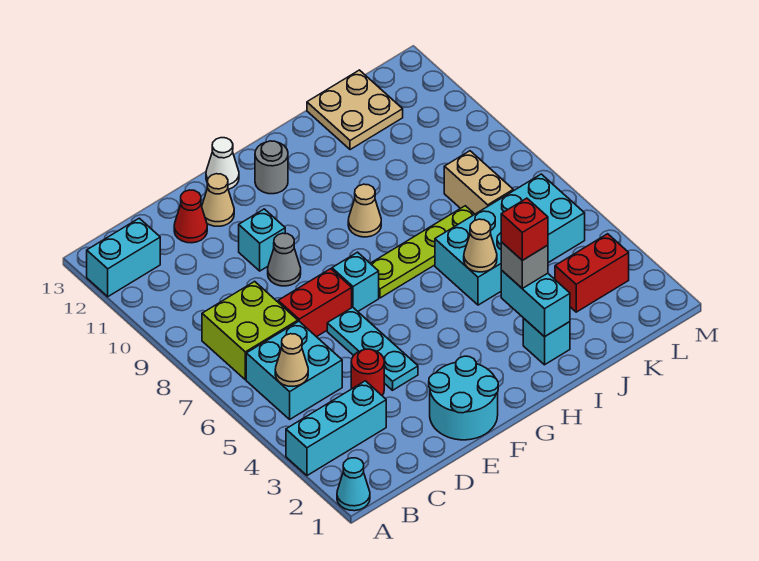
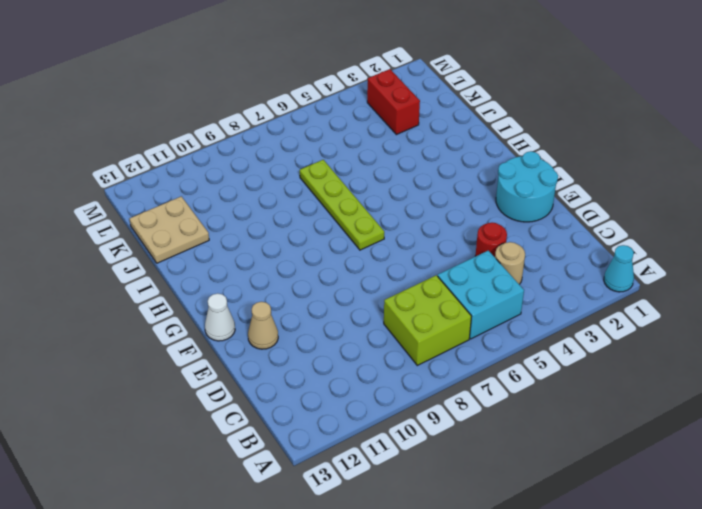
tan round brick C4 level 1 -> none
none -> cyan brick A3:C3 level 1
none -> cyan brick A12:B12 level 1
none -> red brick D7:E7 level 1

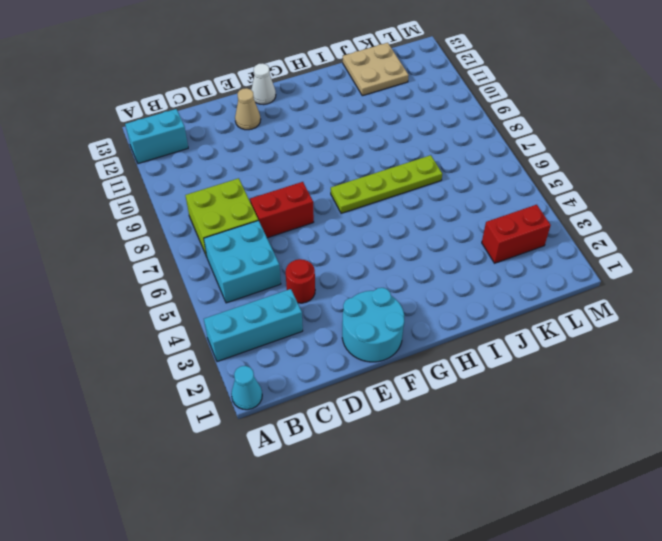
none -> red cone D12 level 1
none -> cyan plate E4:E6 level 1
none -> grey cone E9 level 1

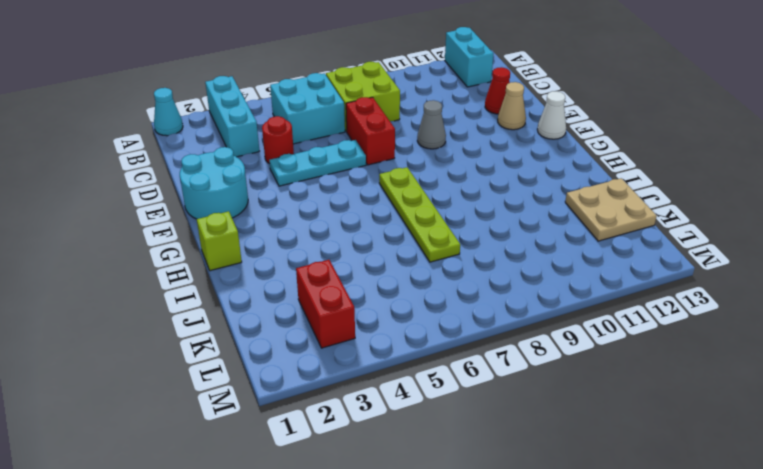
lime brick H1 level 1 -> none
none -> cyan brick E10 level 1
none -> cyan brick F7 level 1
none -> grey round brick G12 level 1

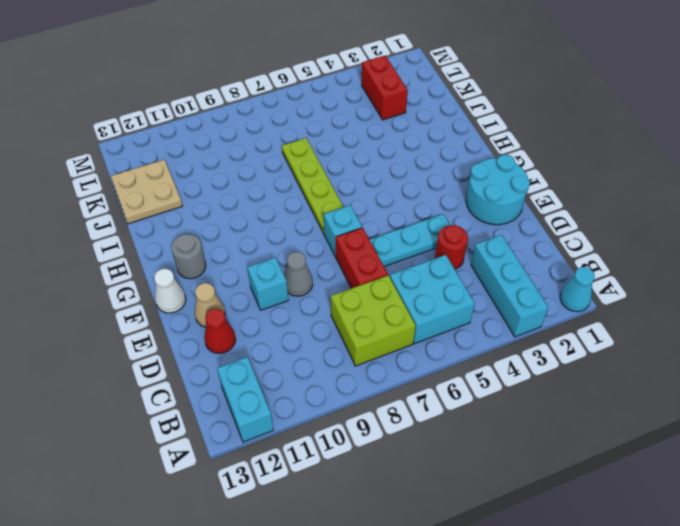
none -> tan cone H9 level 1
none -> cyan brick I2 level 1
none -> cyan brick I5:L6 level 1

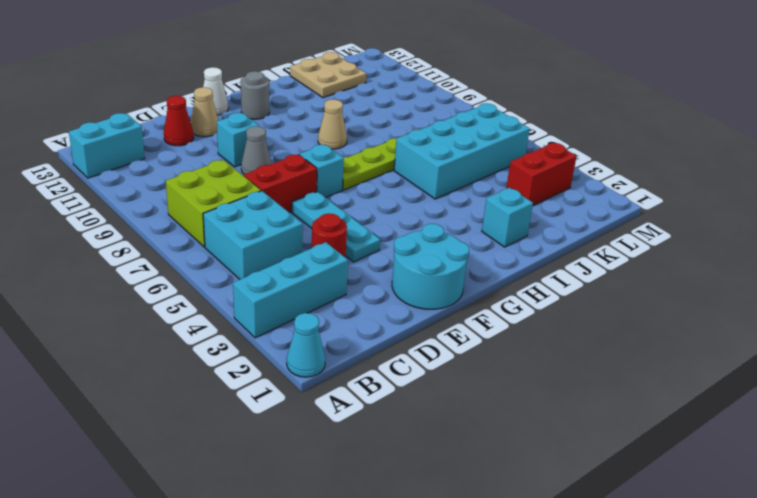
none -> tan brick K7:K8 level 1
none -> tan cone B5 level 2
none -> cyan brick I2:I3 level 2

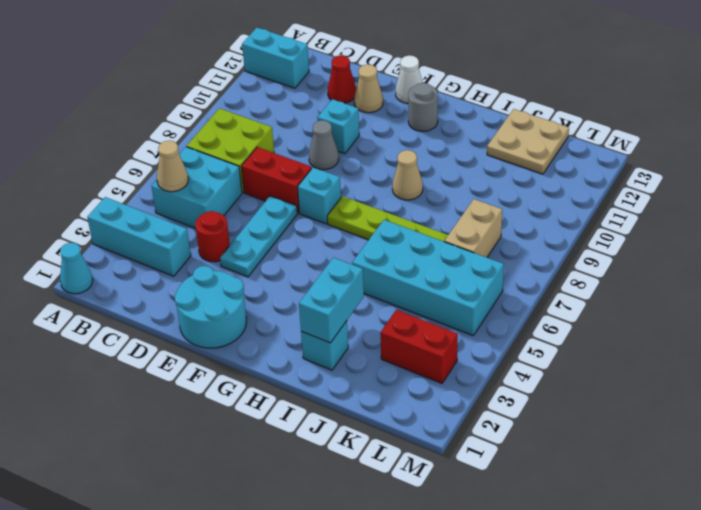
none -> tan cone I5 level 2
none -> grey brick I3 level 3
none -> red brick I3 level 4

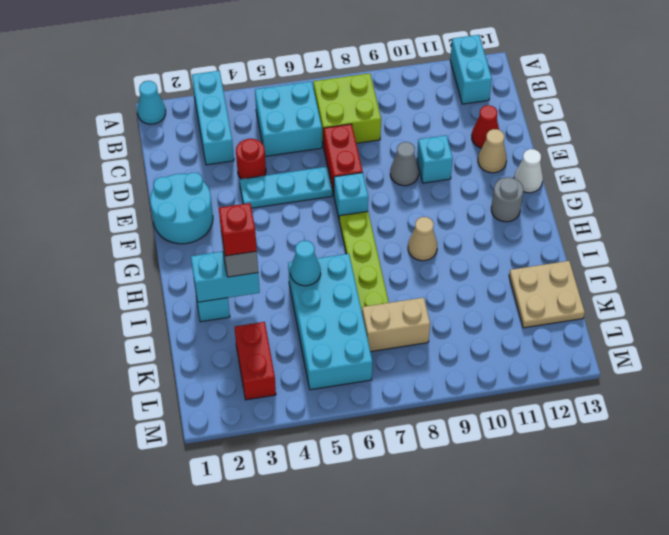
cyan cone I5 level 2 -> tan cone I5 level 2
none -> tan cone B5 level 2

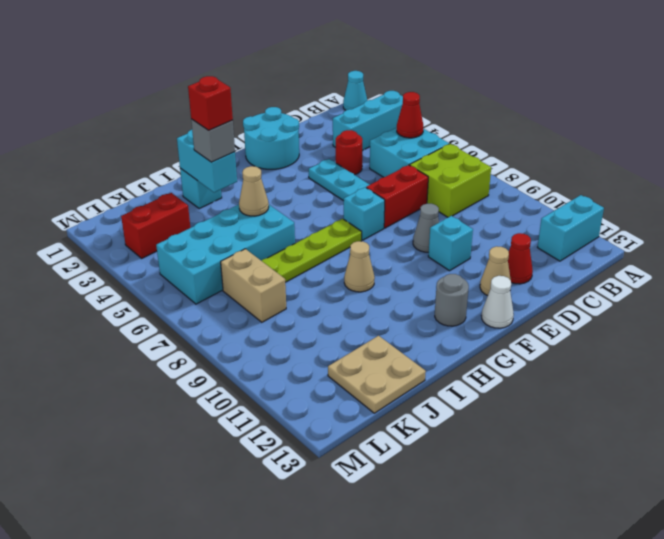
red cone B5 level 2 -> tan cone B5 level 2

